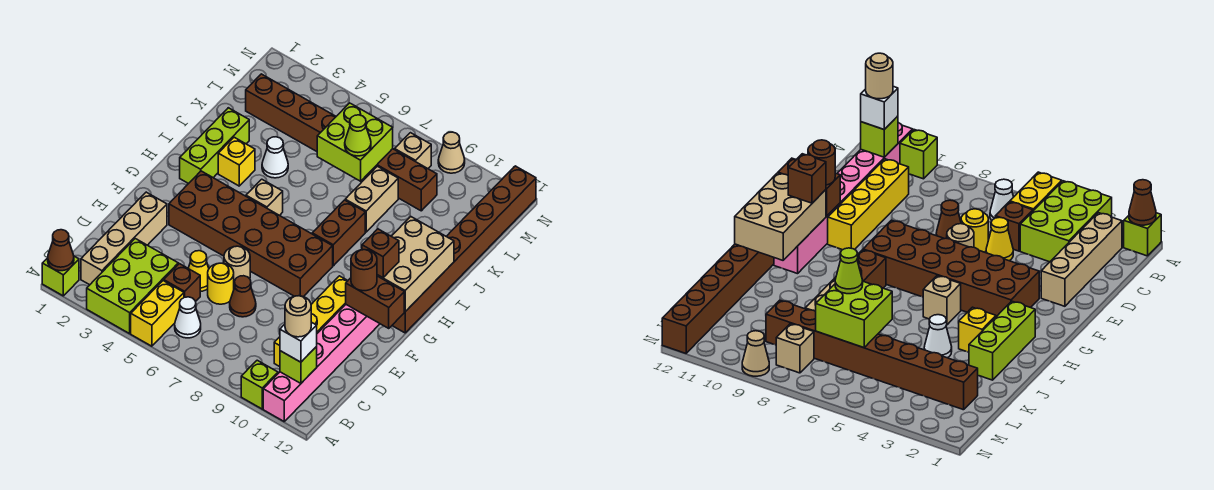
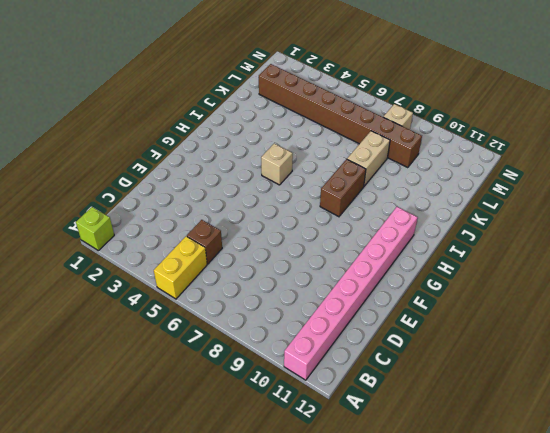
none -> lime brick A3:C4 level 1
none -> lime brick A10 level 1
none -> tan brick B2:E2 level 1
none -> white cone B6 level 1

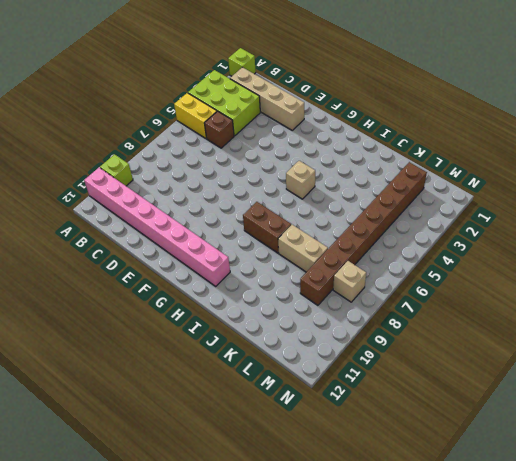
none -> white cone B6 level 1
none -> yellow brick C10:F10 level 1
none -> yellow cone D5 level 1
none -> yellow round brick D6 level 1

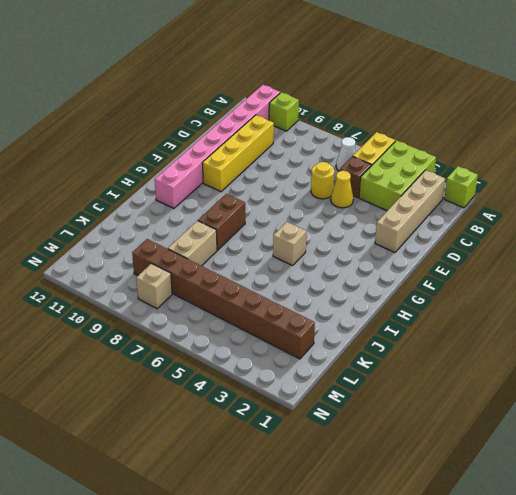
none -> brown cone D7 level 1
none -> tan round brick E6 level 1
none -> brown brick F3:G8 level 1
none -> brown brick G12:N12 level 1

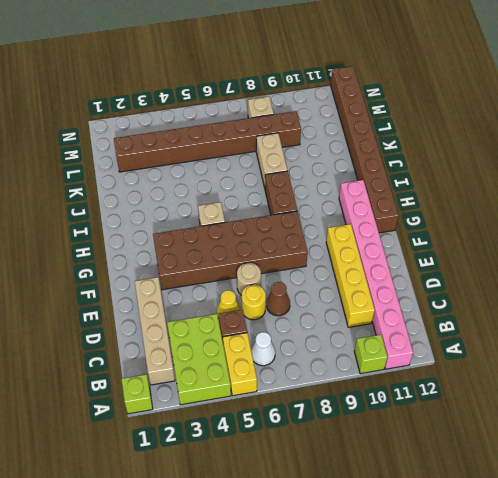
none -> lime brick H2:J2 level 1
none -> yellow brick I3 level 1
none -> white cone J4 level 1
none -> tan cone N9 level 1

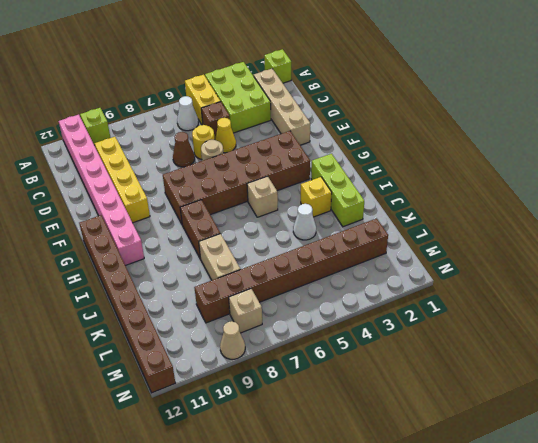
none -> brown cone A1 level 2
none -> lime brick B11 level 2
none -> brown brick F11:F12 level 2
none -> tan brick G11:I12 level 2

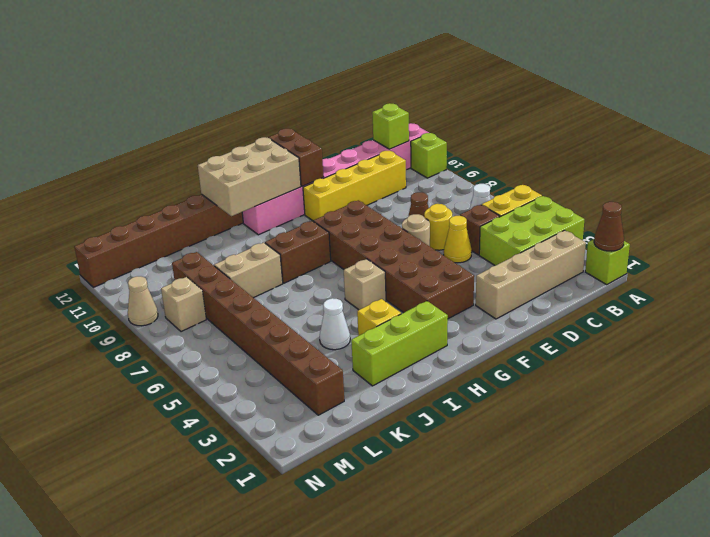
none -> lime brick K6:L7 level 2
none -> white brick B11 level 3
none -> brown round brick F11 level 3
none -> brown brick G11 level 3

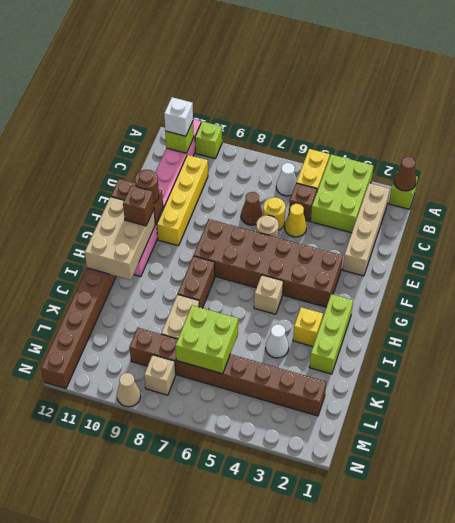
none -> lime cone K7 level 3
none -> tan round brick B11 level 4

